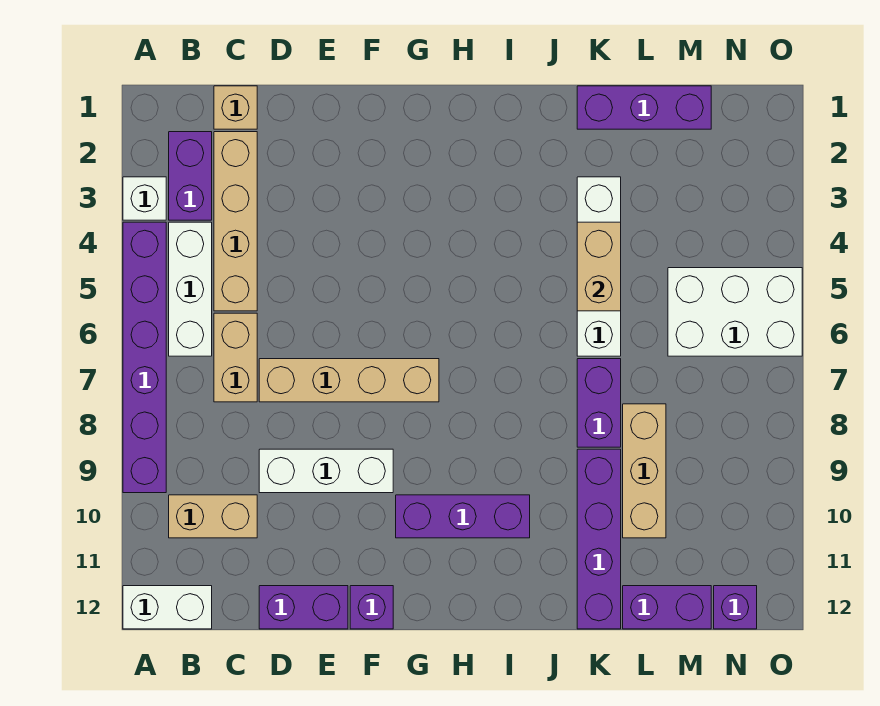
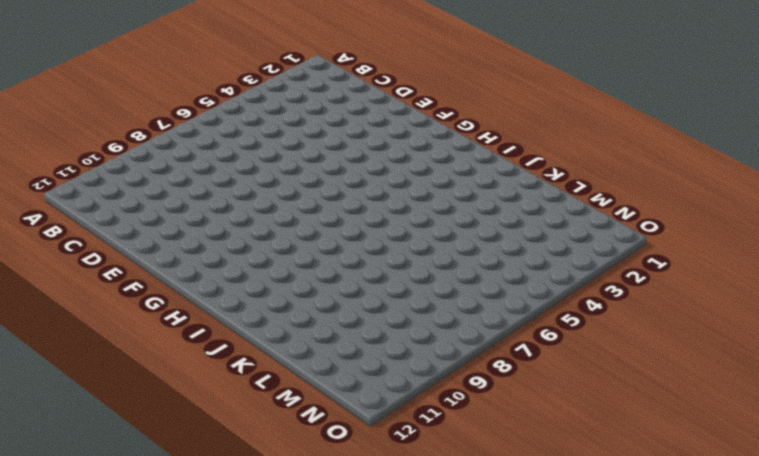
none -> white brick A3 level 1
none -> purple brick A4:A9 level 1
none -> white brick A12:B12 level 1

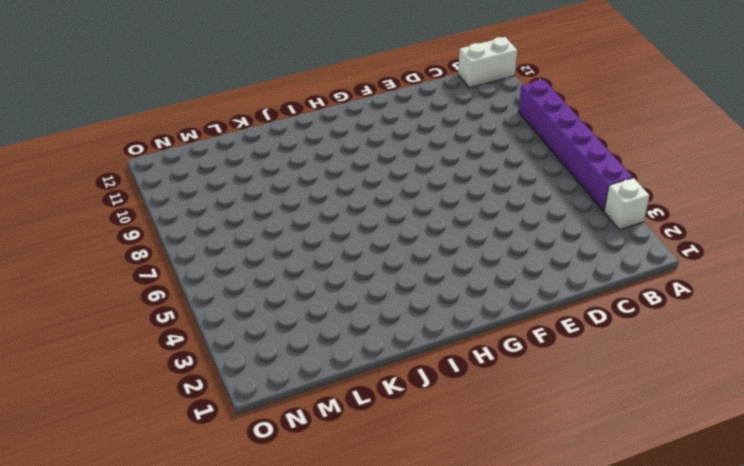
none -> purple brick B2:B3 level 1
none -> white brick B4:B6 level 1
none -> tan brick B10:C10 level 1

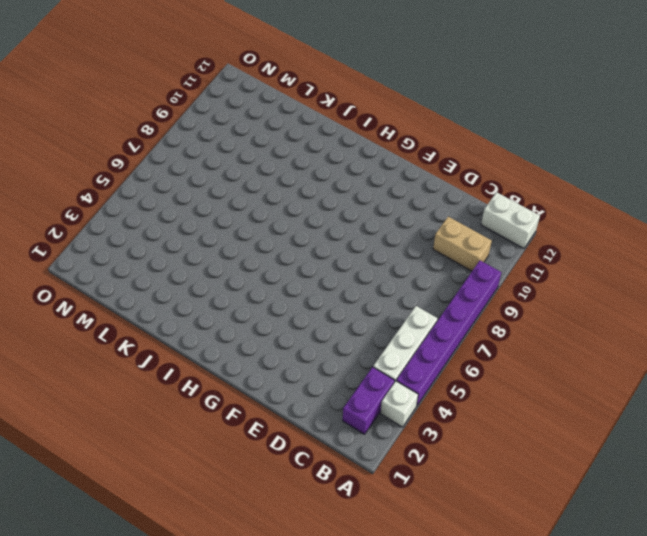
none -> tan brick C1 level 1
none -> tan brick C2:C5 level 1
none -> tan brick C6:C7 level 1

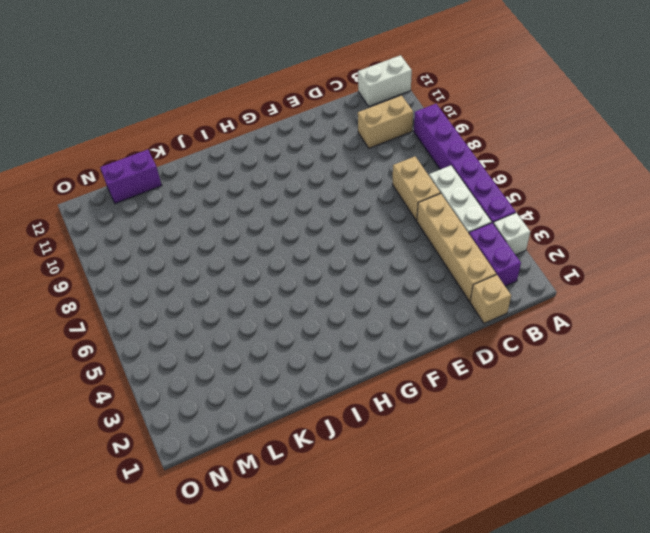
none -> tan brick D7:G7 level 1
none -> white brick D9:F9 level 1
none -> purple brick D12:E12 level 1

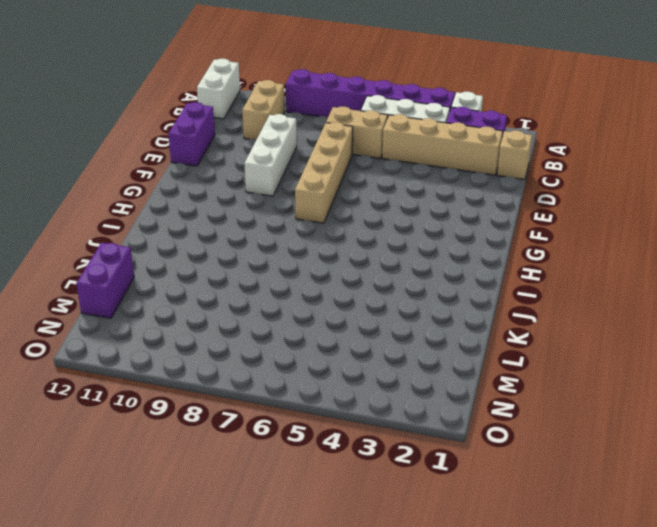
none -> purple brick F12 level 1
none -> purple brick G10:I10 level 1
none -> purple brick K1:M1 level 1

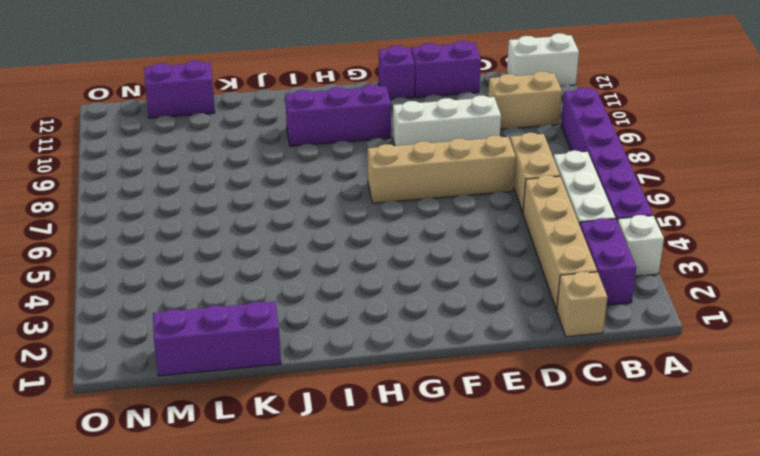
none -> white brick K3:K6 level 1
none -> purple brick K7:K8 level 1
none -> purple brick K9:K12 level 1

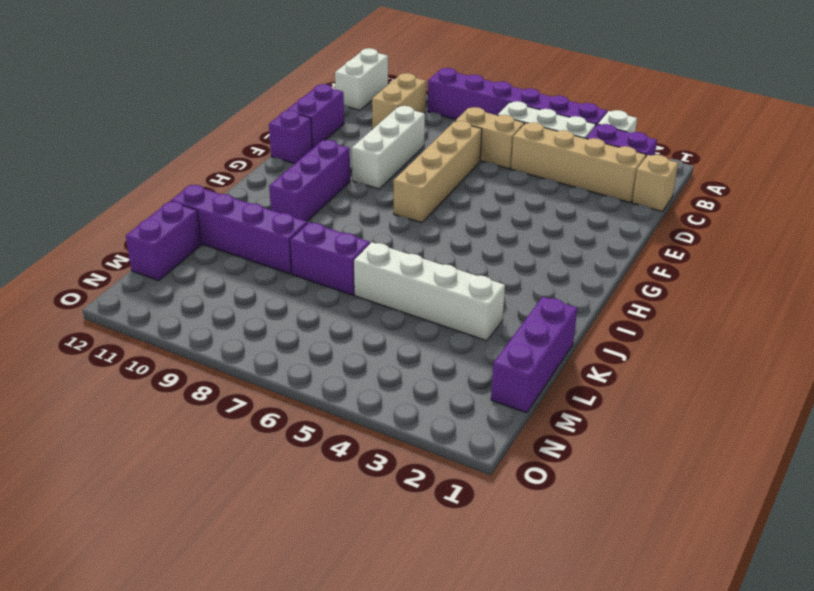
none -> tan brick L8:L10 level 1
none -> white brick M5:O6 level 1
none -> purple brick N12 level 1

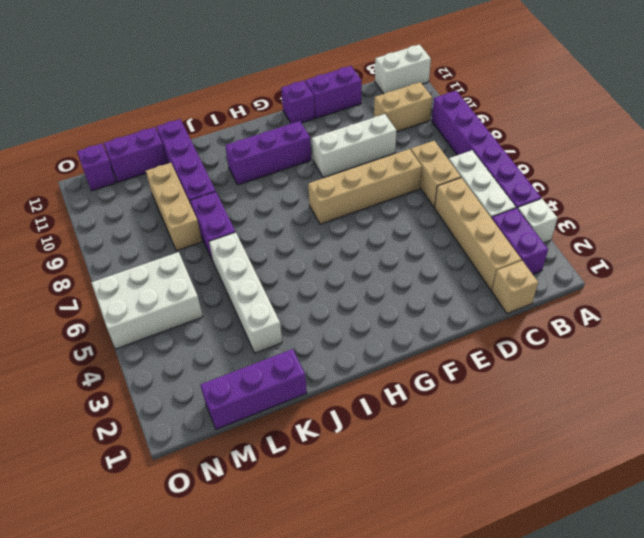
none -> tan brick K4:K5 level 2

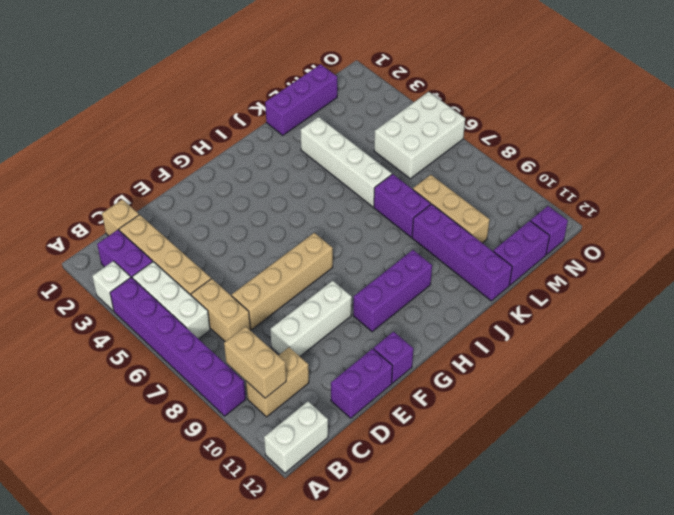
tan brick B9:B10 level 2 -> tan brick K4:K5 level 2

